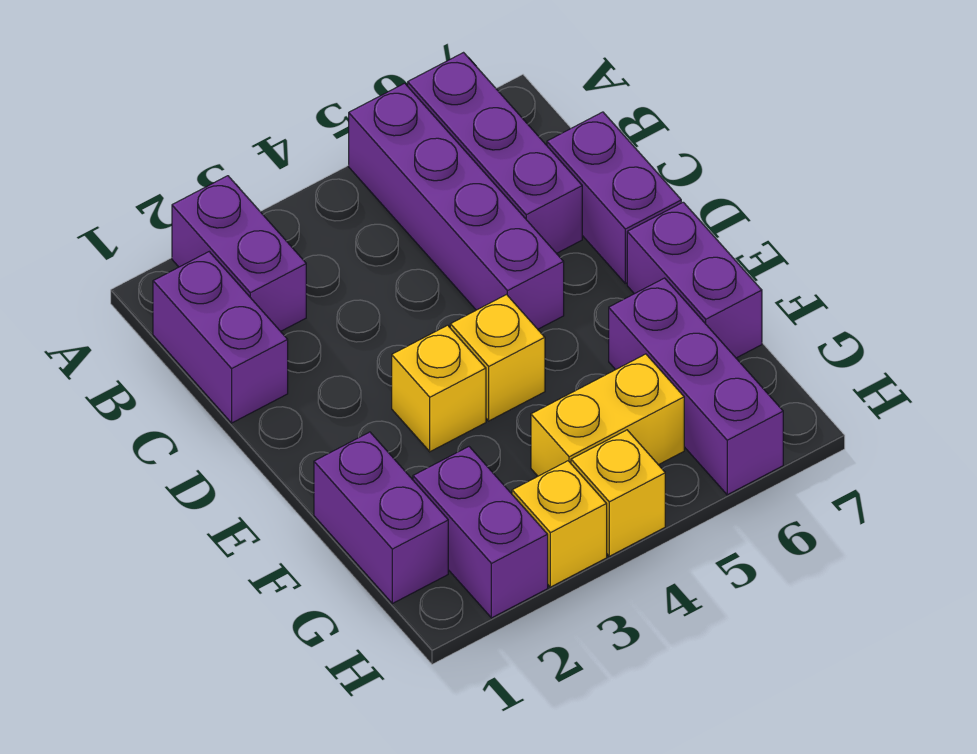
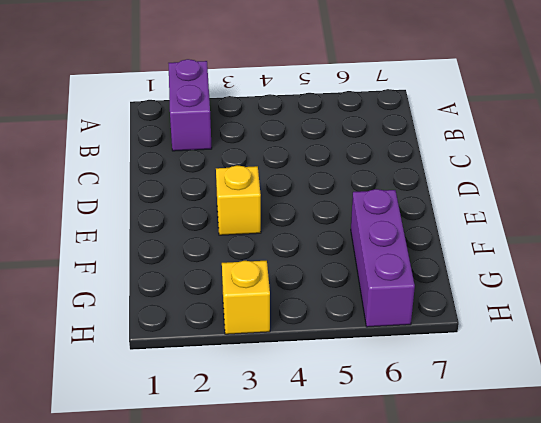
none -> purple brick A5:D5 level 1
none -> purple brick A6:C6 level 1
none -> purple brick B1:C1 level 1

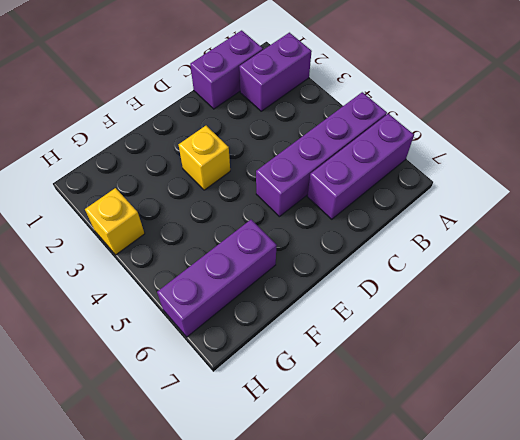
none -> purple brick C7:D7 level 1
none -> yellow brick E4 level 1
none -> purple brick E7:F7 level 1

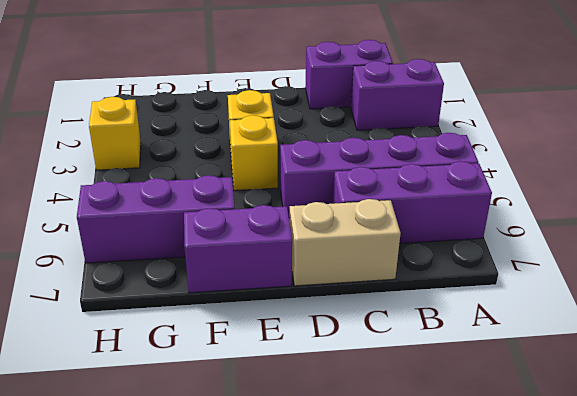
tan brick C7:D7 level 1 -> purple brick C7:D7 level 1
none -> purple brick F1:G1 level 1
none -> purple brick G2:H2 level 1
none -> yellow brick G4:G5 level 1

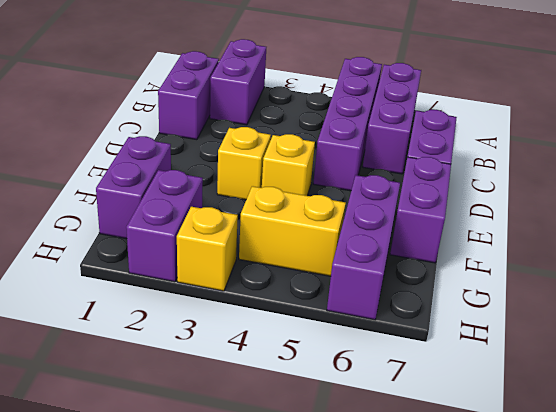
none -> yellow brick H4 level 1

